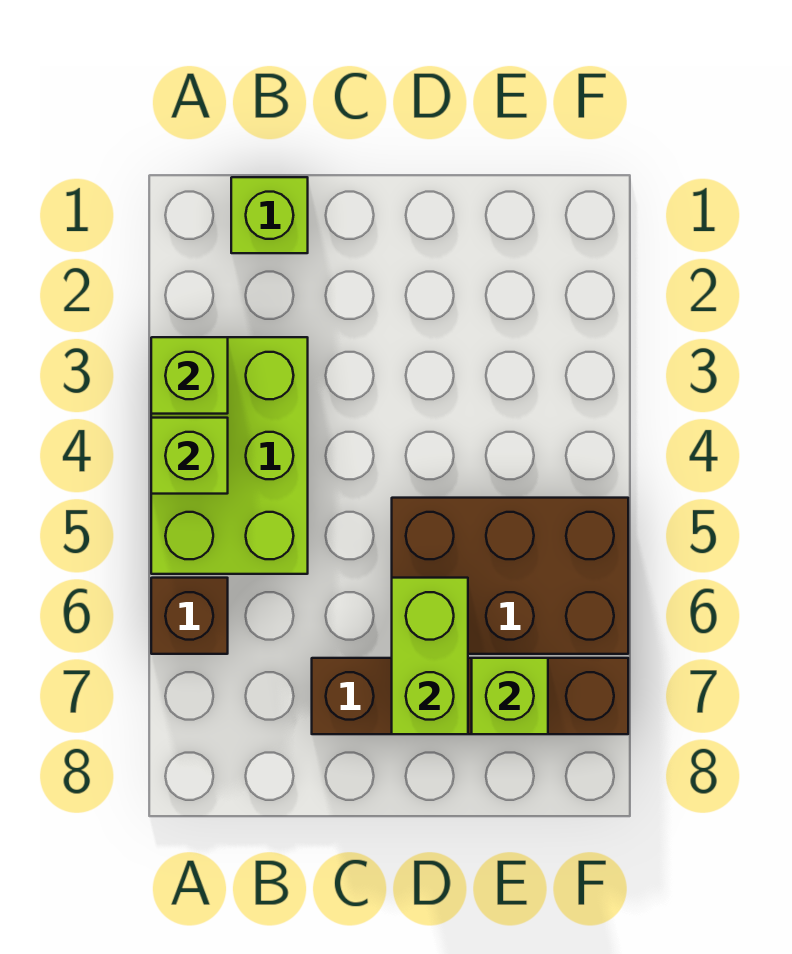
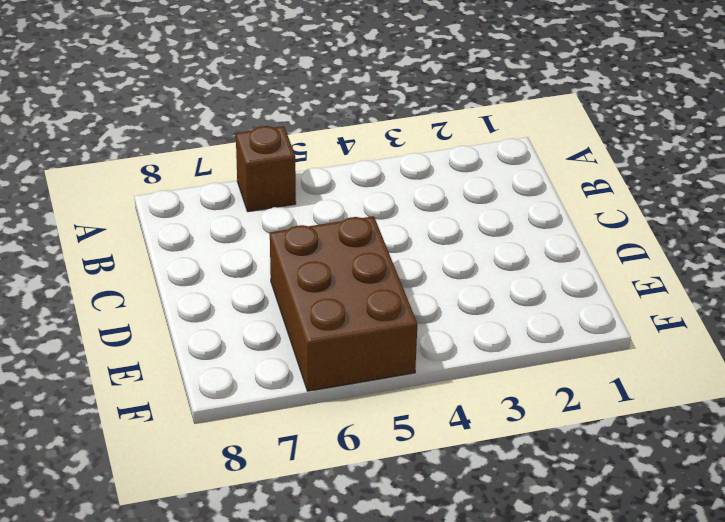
none -> lime brick A3:B5 level 1
none -> lime brick B1 level 1

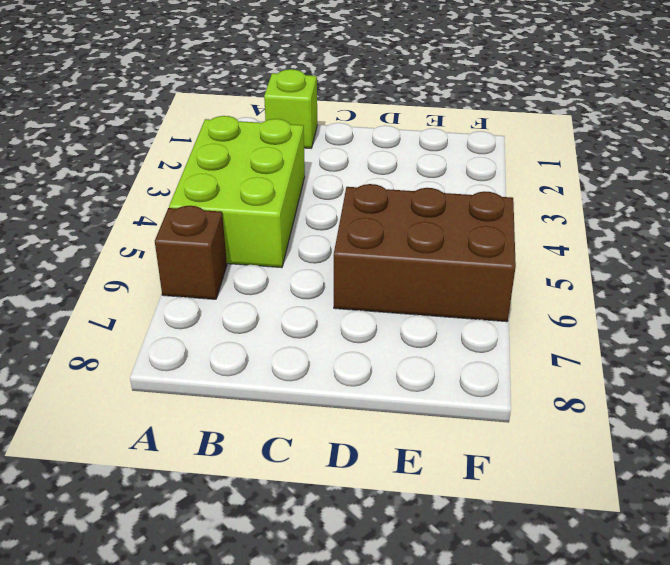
none -> brown brick C7:F7 level 1
none -> lime brick A3 level 2

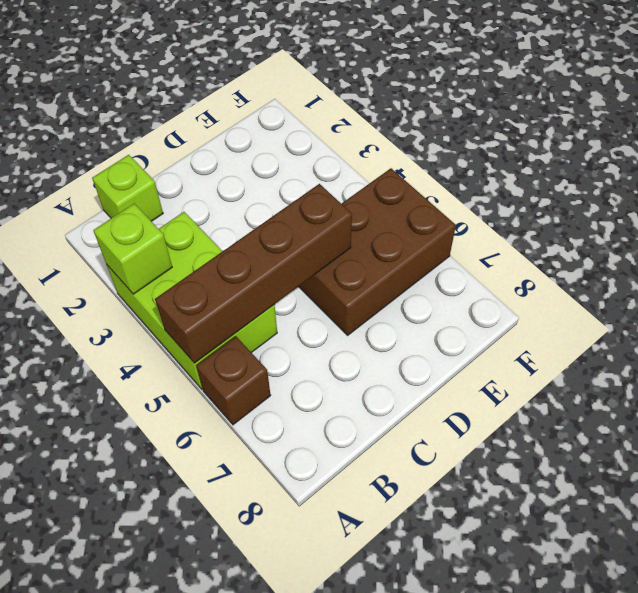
brown brick A5:D5 level 2 -> brown brick C7:F7 level 1
none -> lime brick A4 level 2
none -> lime brick D6:D7 level 2

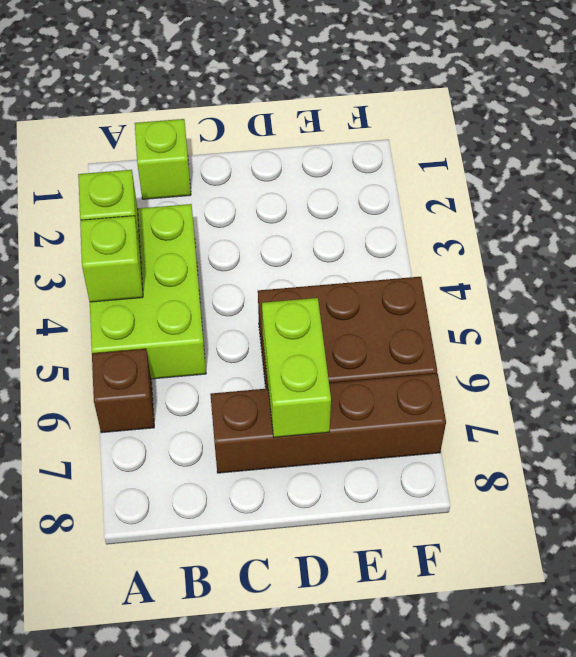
none -> lime brick E7 level 2

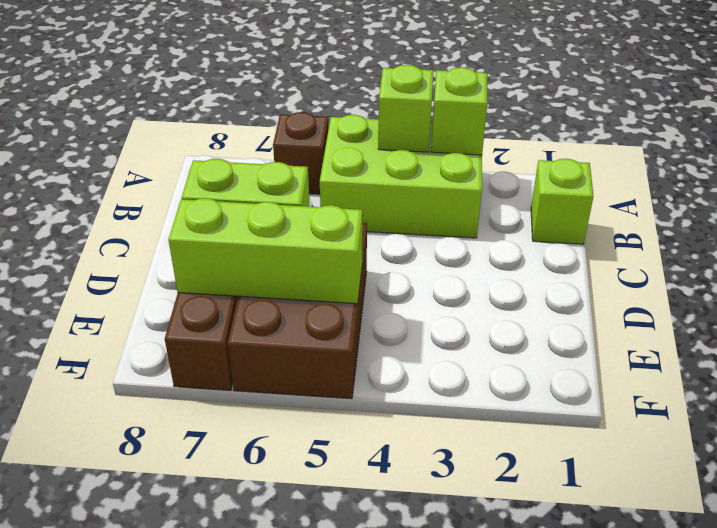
lime brick E5:E7 level 2 -> lime brick E7 level 2

